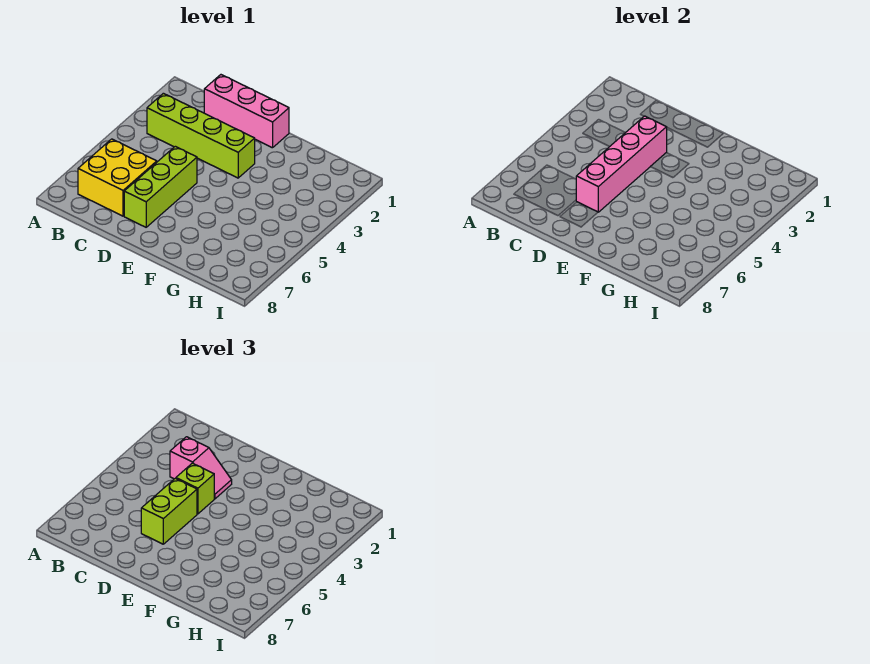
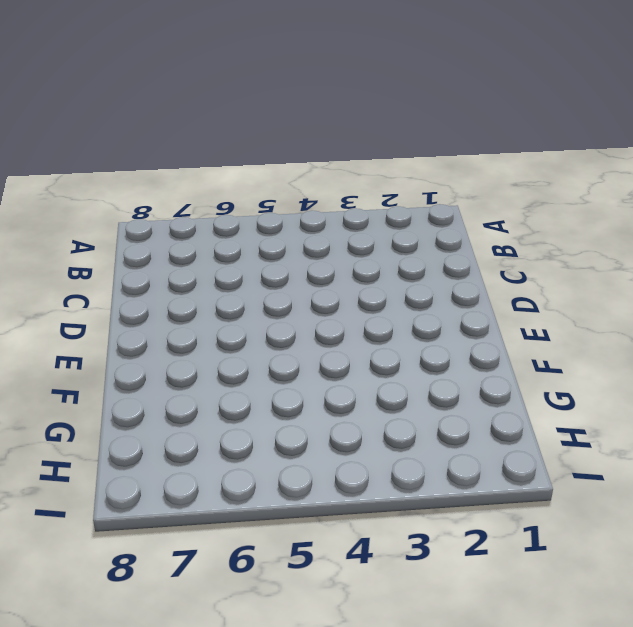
none -> lime brick B3:E3 level 1
none -> yellow brick B6:C7 level 1

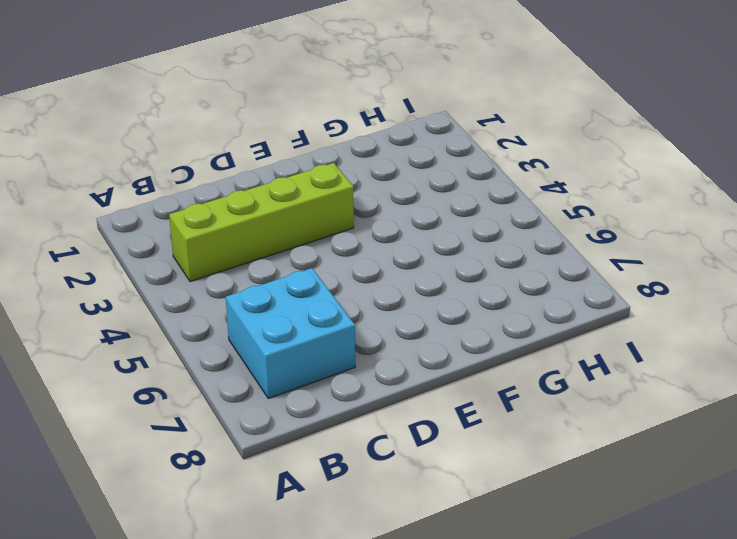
cyan brick B6:C7 level 1 -> yellow brick B6:C7 level 1
none -> pink brick C1:E1 level 1
none -> lime brick D5:D7 level 1

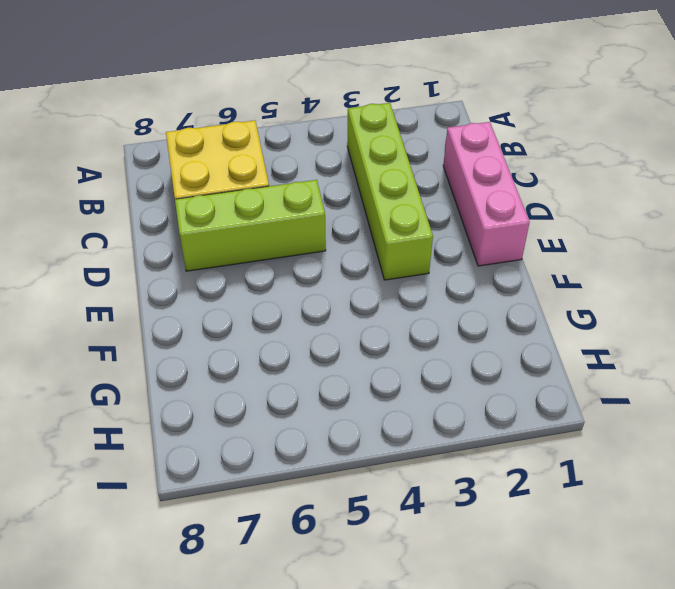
none -> pink brick D3:D6 level 2
none -> pink slope C3:D3 level 3 top C

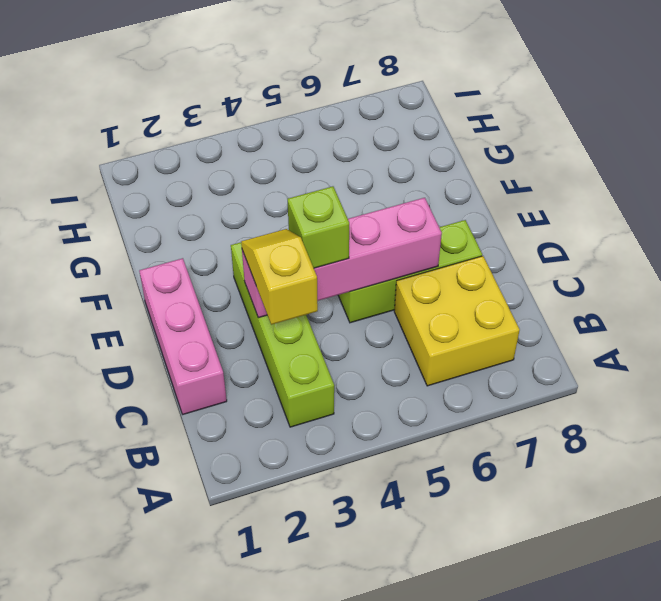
yellow slope C3:D3 level 3 top C -> pink slope C3:D3 level 3 top C
none -> lime brick D5:D6 level 3

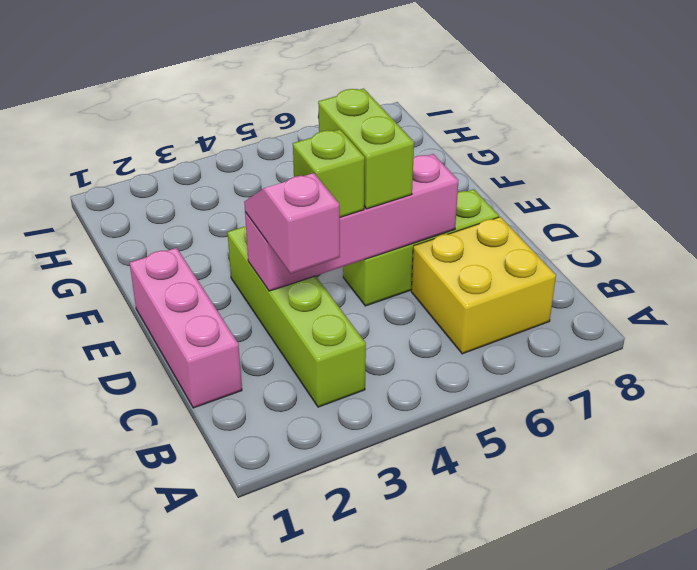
lime brick D5:E5 level 3 -> lime brick D5:D6 level 3

